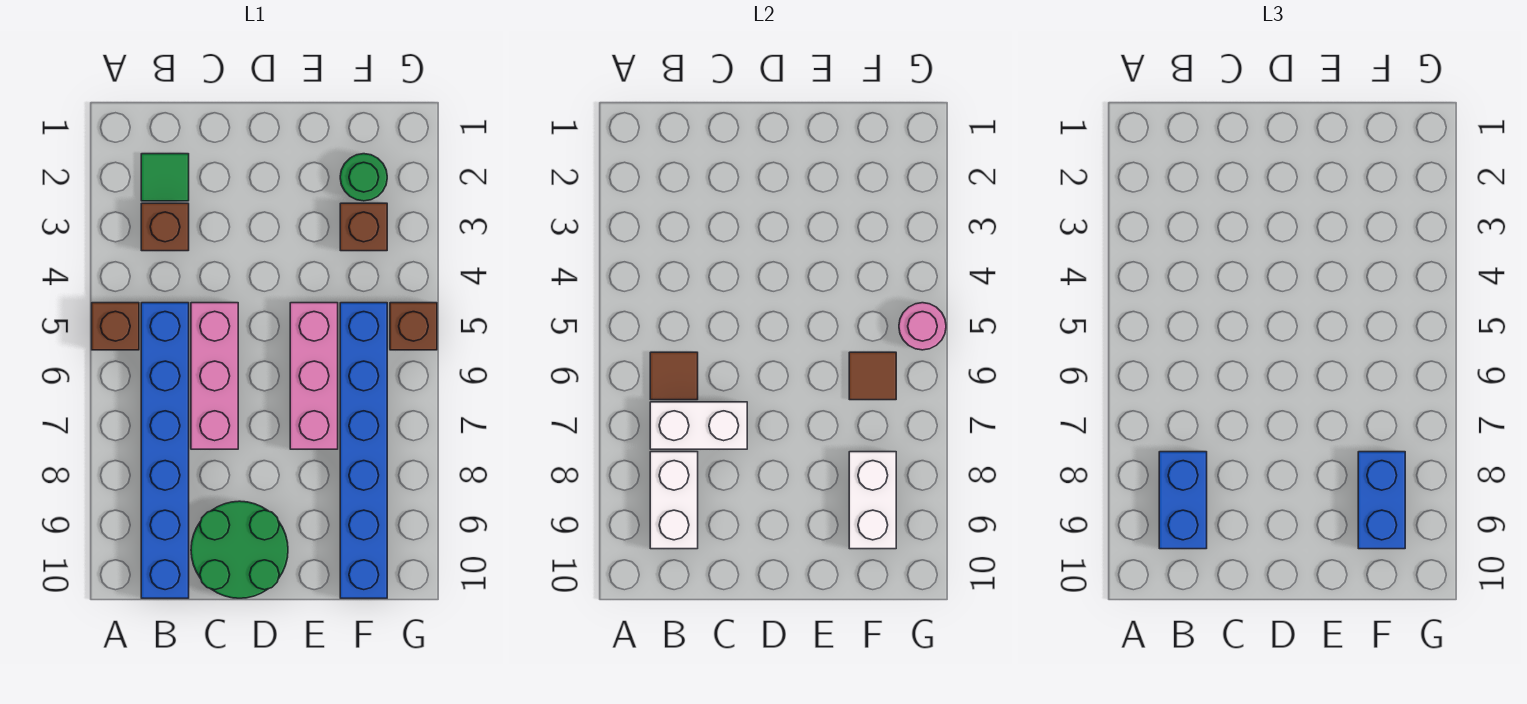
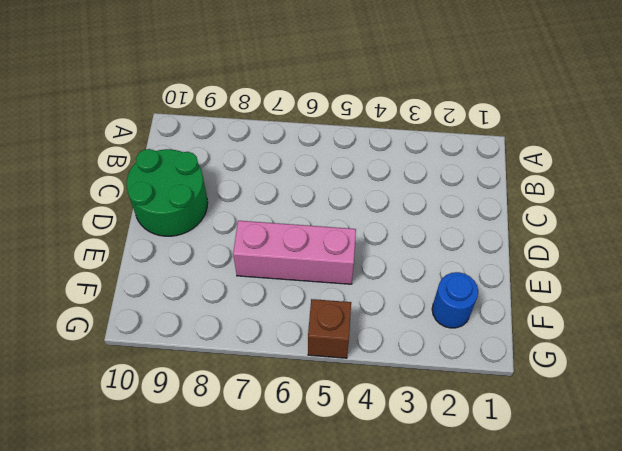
blue round brick F2 level 1 -> green round brick F2 level 1
none -> brown brick A5 level 1
none -> green tile B2 level 1
none -> brown brick B3 level 1

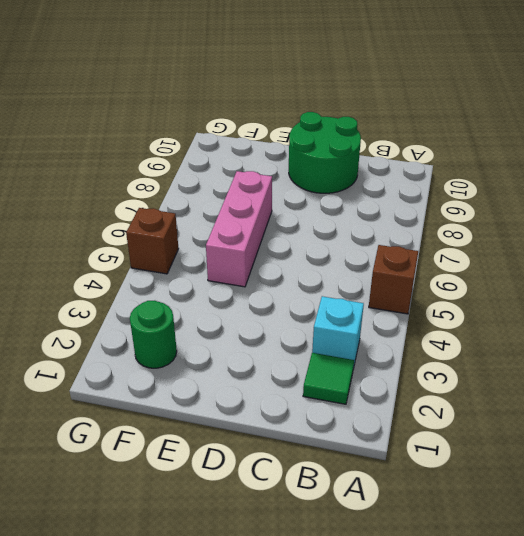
cyan brick B3 level 1 -> brown brick B3 level 1
none -> blue brick B5:B10 level 1
none -> pink brick C5:C7 level 1
none -> brown brick F3 level 1

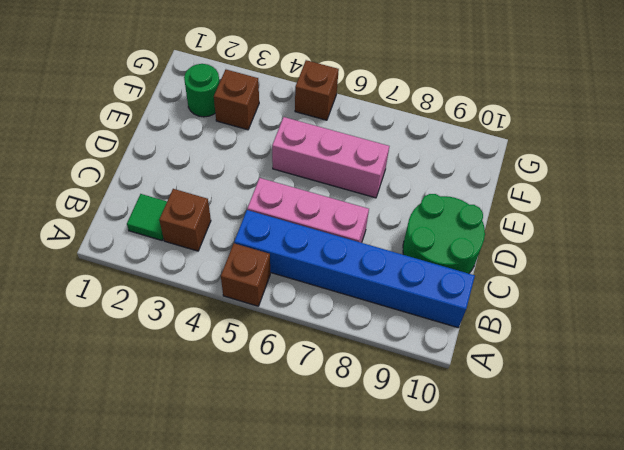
none -> blue brick F5:F10 level 1
none -> brown tile B6 level 2
none -> white brick B7:C7 level 2

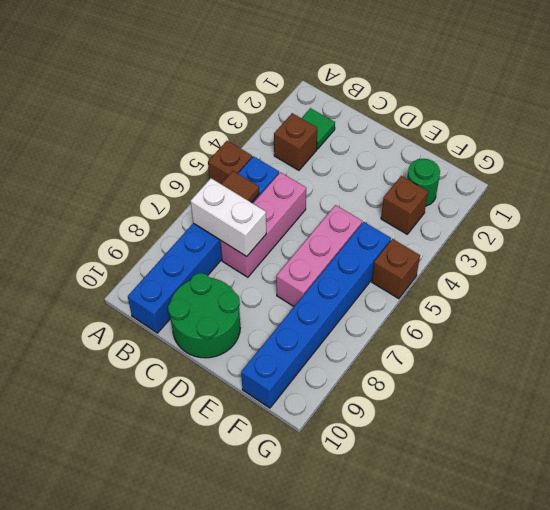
none -> white brick B8:B9 level 2
none -> brown tile F6 level 2
none -> white brick F8:F9 level 2

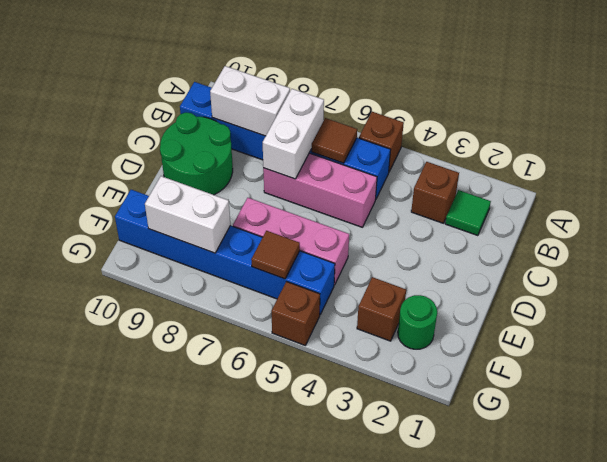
none -> pink round brick G5 level 2
none -> blue brick B8:B9 level 3
none -> blue brick F8:F9 level 3

